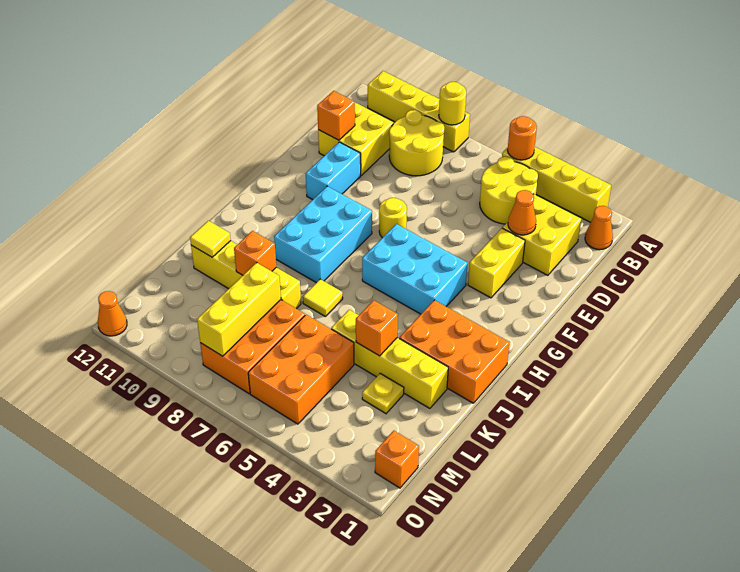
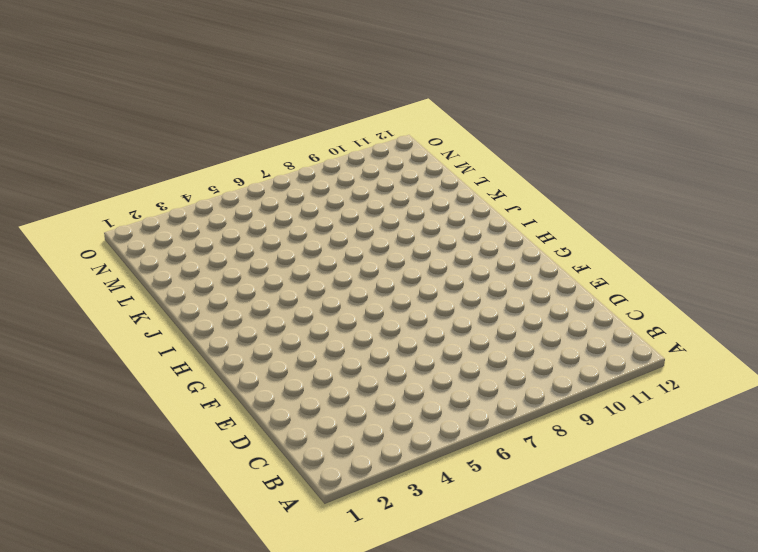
none -> yellow brick A2:A5 level 1
none -> yellow brick A8:A11 level 1
none -> orange cone B1 level 1

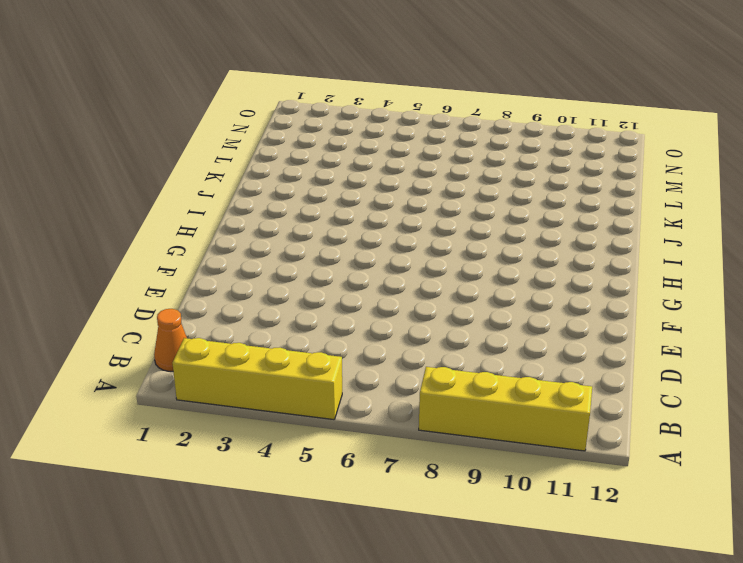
none -> yellow round brick B4:C5 level 1
none -> yellow round brick B8:C9 level 1
none -> yellow brick C2:D3 level 1

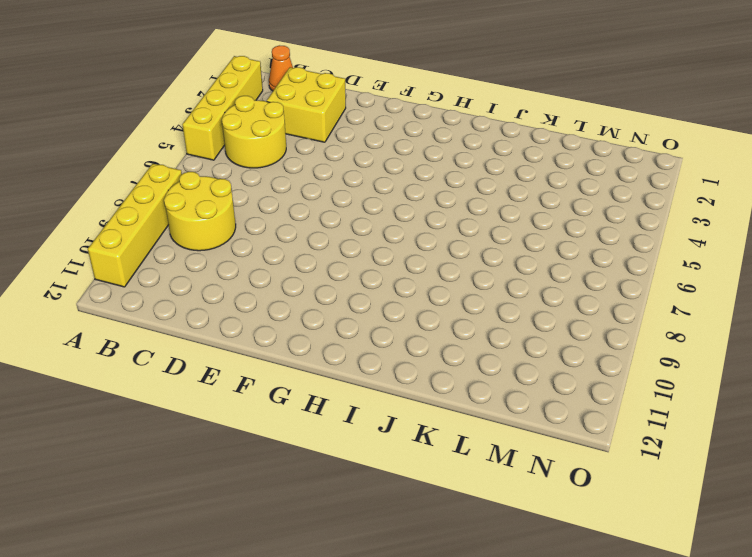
none -> yellow brick C10:D11 level 1
none -> yellow brick E3:F3 level 1
none -> cyan brick E10:F10 level 1

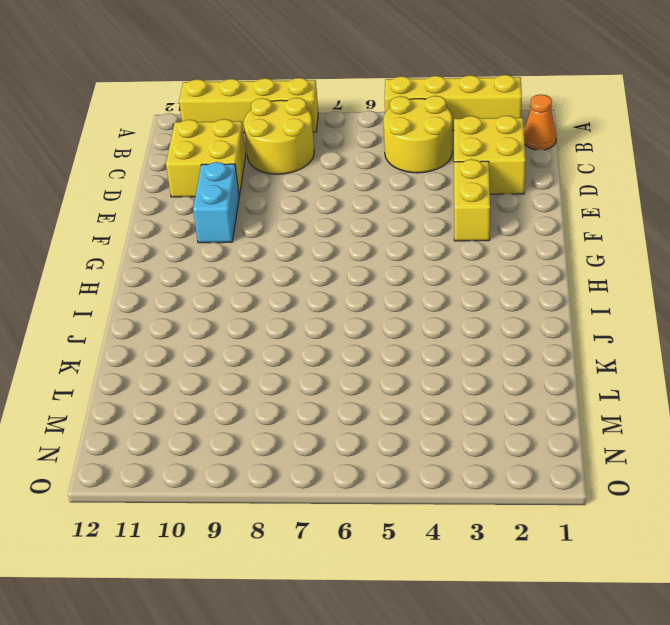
none -> yellow round brick F7 level 1
none -> cyan brick G4:H6 level 1
none -> cyan brick G8:I9 level 1

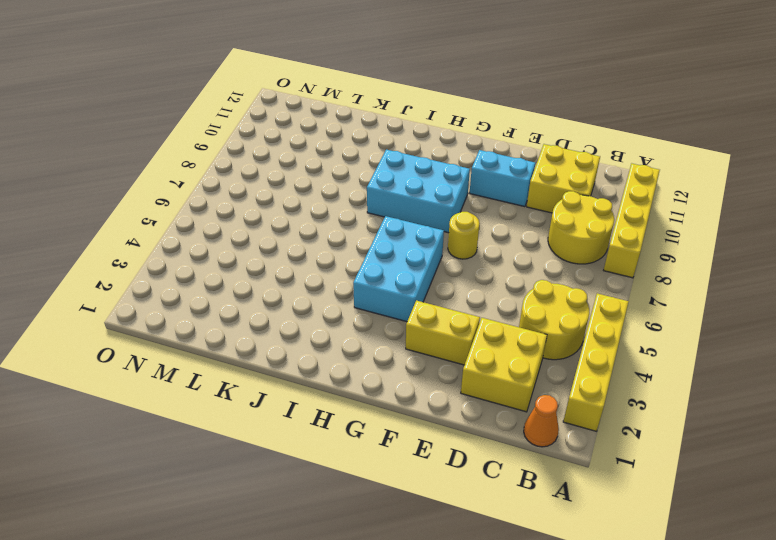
none -> orange brick I1:J3 level 1
none -> yellow tile J7 level 1
none -> yellow brick K2:K5 level 1

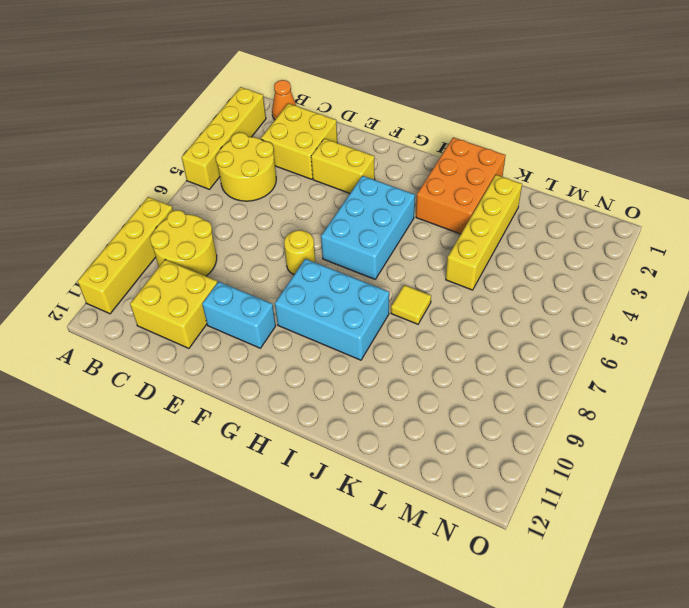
none -> yellow brick K8:K11 level 1
none -> yellow plate L3 level 1
none -> orange brick L5:N6 level 1

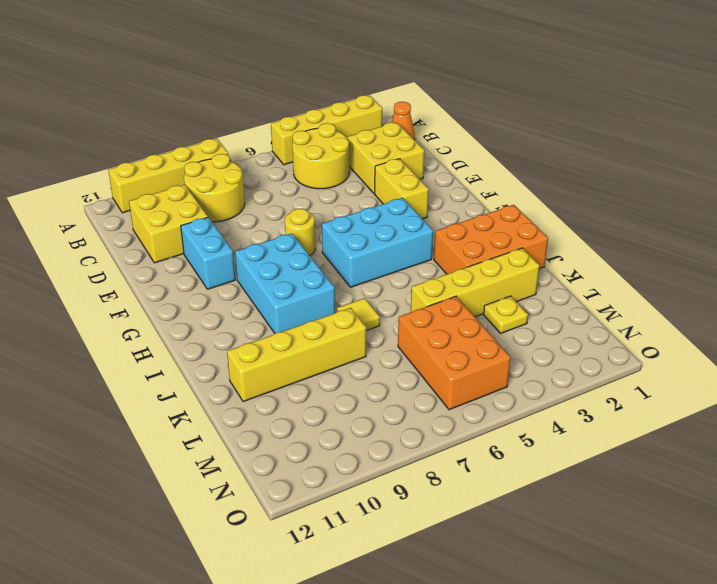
none -> orange brick L7:N8 level 1
none -> orange brick N1 level 1
none -> orange cone O12 level 1

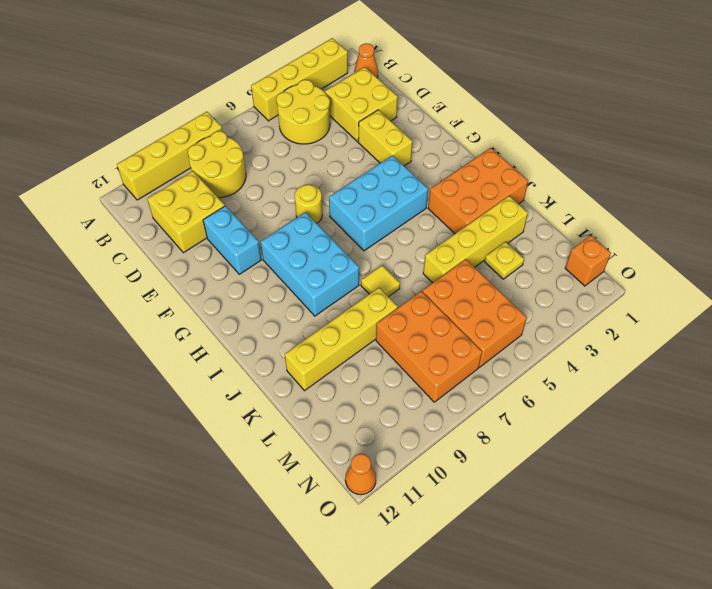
none -> orange round brick A5 level 2
none -> yellow round brick A8 level 2
none -> orange cone D3 level 2

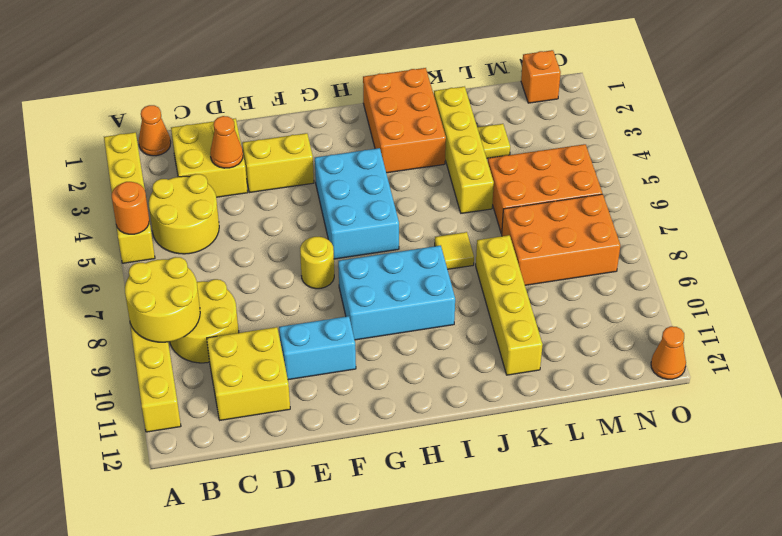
yellow round brick A8:B9 level 2 -> yellow round brick A8 level 2
none -> orange brick D11 level 2
none -> orange brick K4 level 2
none -> orange brick K9 level 2

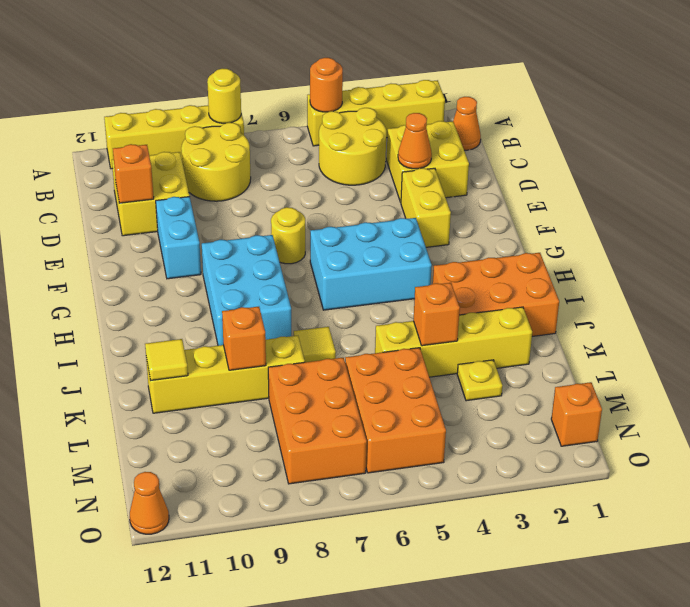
none -> yellow brick L8:N8 level 2

